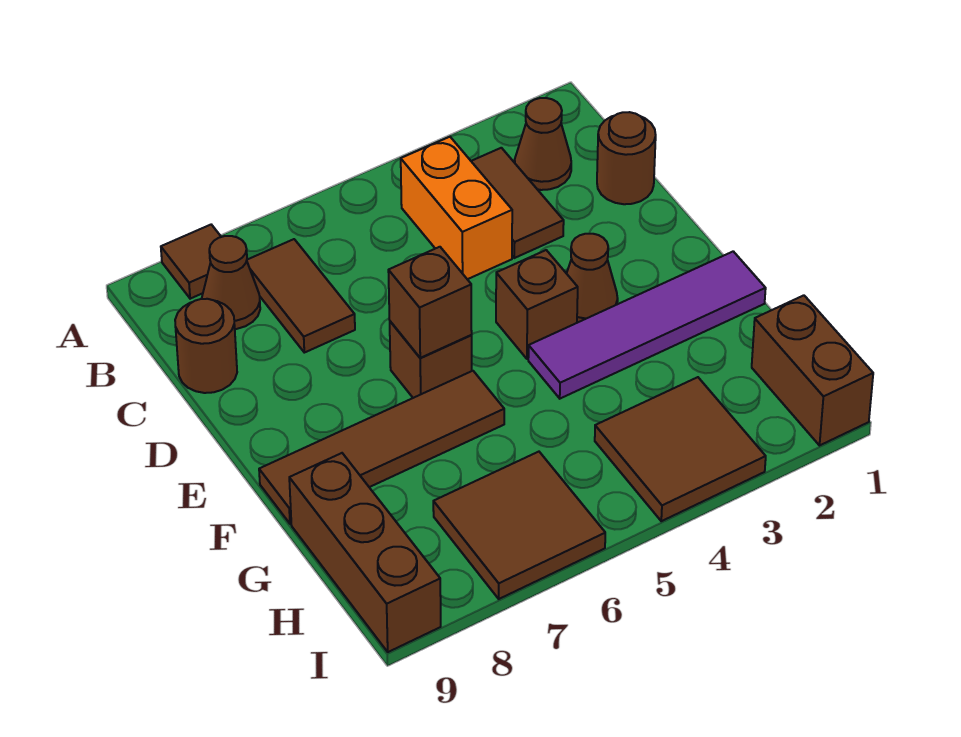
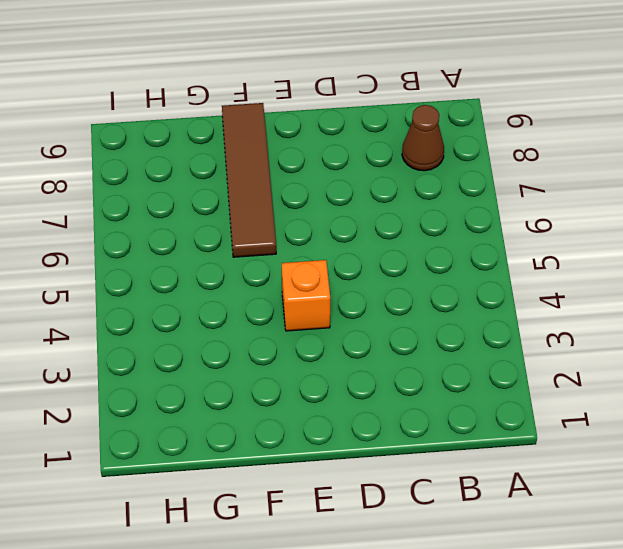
orange brick E4 level 1 -> brown brick E4 level 1
none -> brown tile A8 level 1
none -> brown cone B2 level 1
none -> brown tile B3:C3 level 1

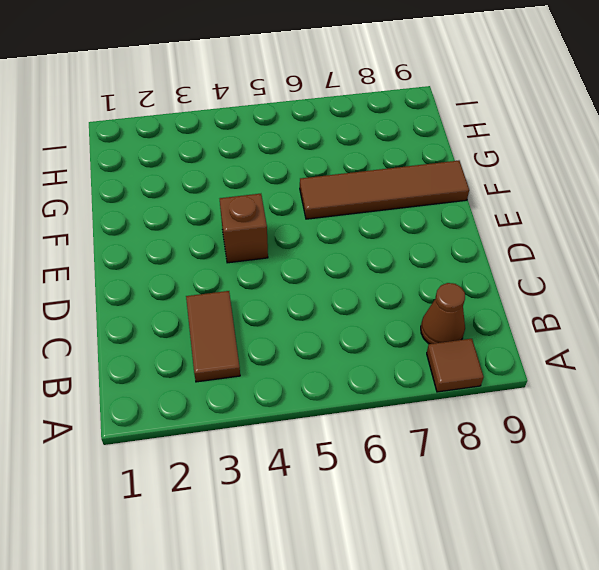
none -> brown cone B2 level 1
none -> orange brick B4:C4 level 1
none -> brown tile B7:C7 level 1

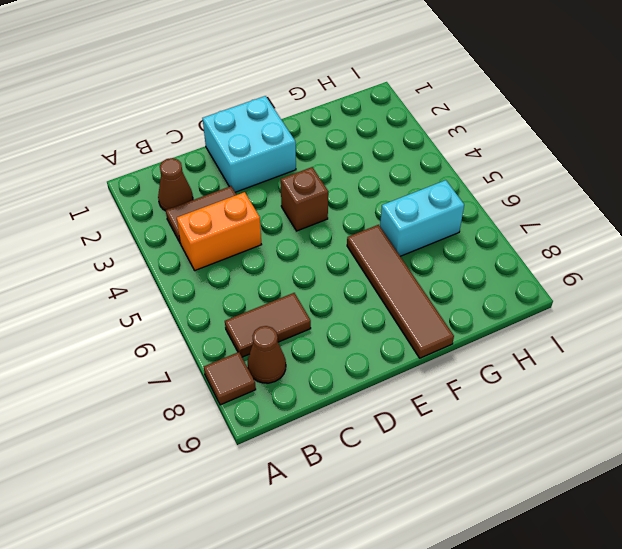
cyan brick D1:E2 level 1 -> none
cyan brick G6:H6 level 1 -> brown tile H6:I7 level 1
none -> brown round brick C1 level 1
none -> brown round brick C9 level 1
none -> brown cone E3 level 1

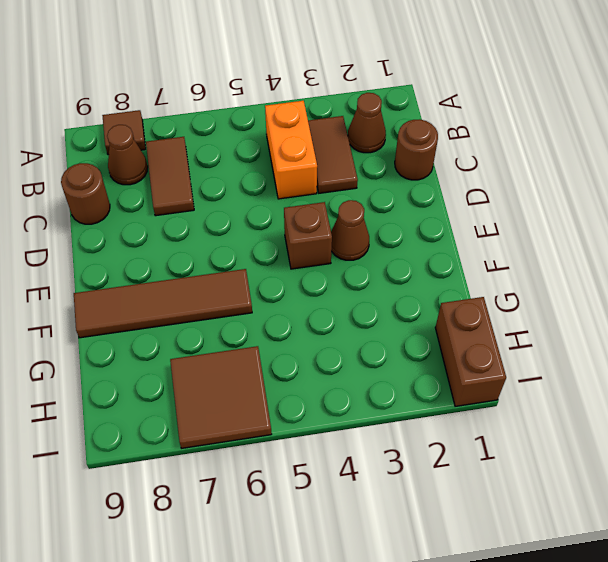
none -> brown brick E6 level 1
none -> purple tile F1:F4 level 1
none -> brown brick G9:I9 level 1

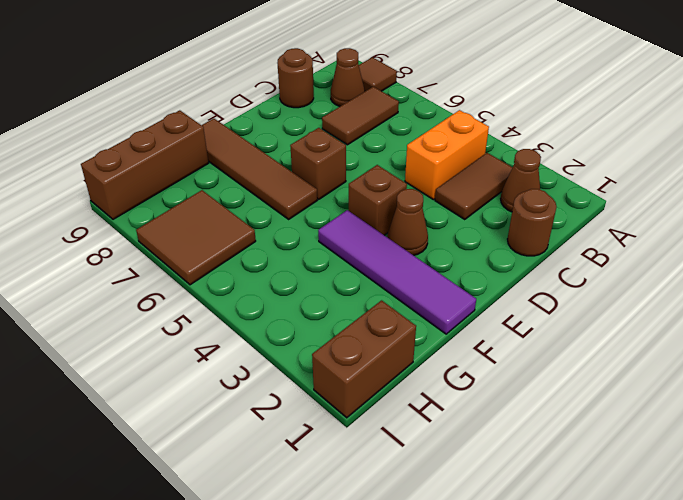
none -> brown tile H3:I4 level 1
none -> brown brick E6 level 2

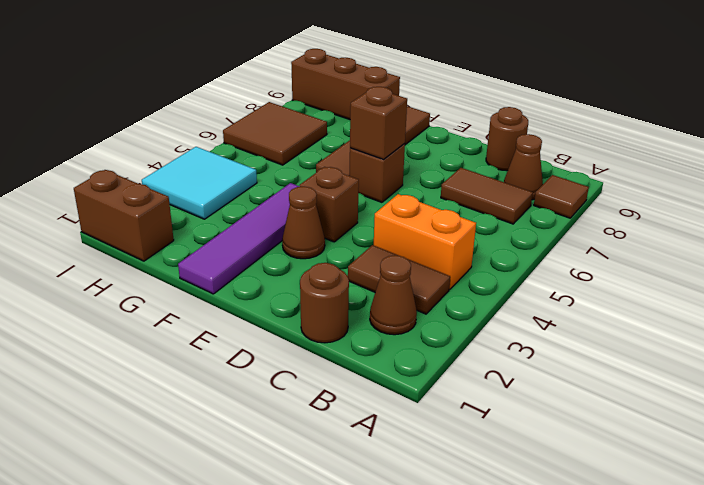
cyan tile H3:I4 level 1 -> brown tile H3:I4 level 1

